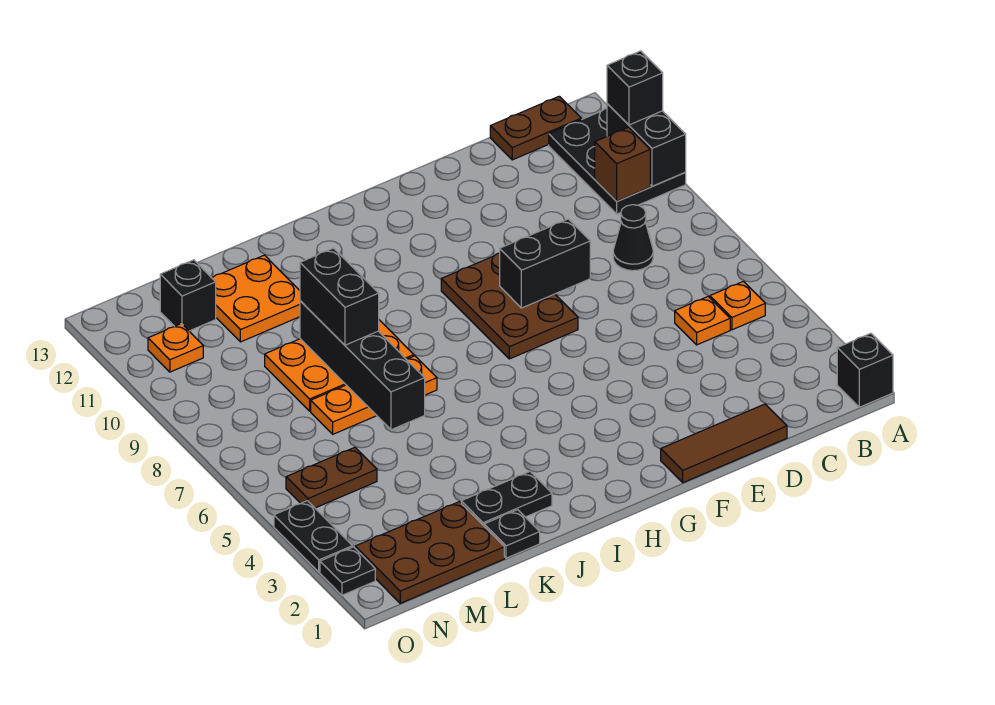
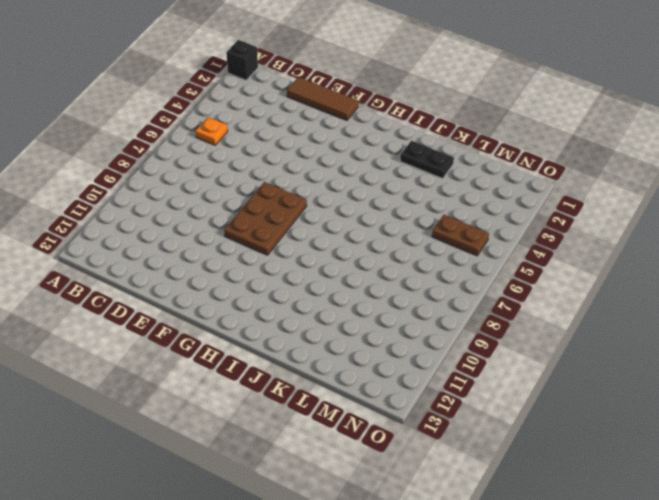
none -> black plate A10:B12 level 1
none -> brown plate B13:C13 level 1
none -> orange plate C5 level 1

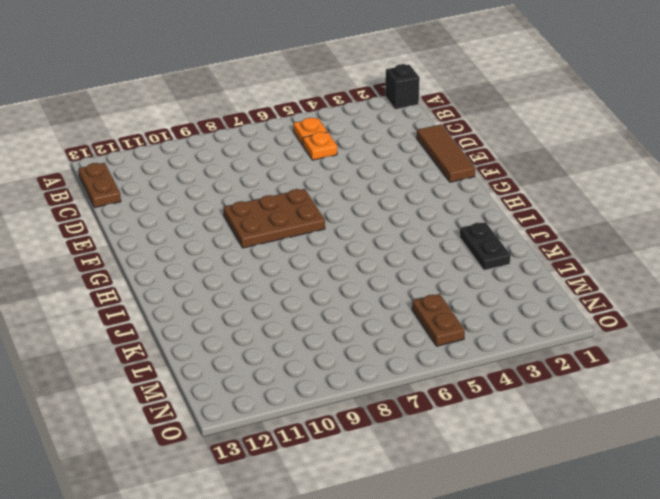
none -> black plate A10:B12 level 1
none -> black cone C8 level 1
none -> orange plate J7:L7 level 1

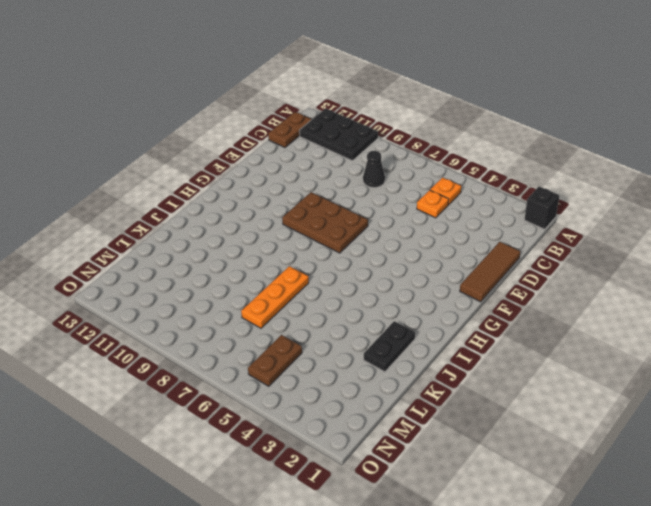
none -> orange plate J8:L9 level 1
none -> black plate K1 level 1
none -> orange plate K11:L12 level 1

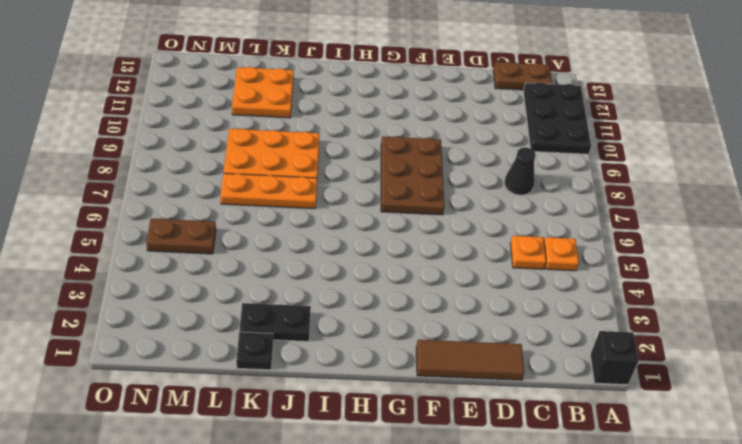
none -> brown plate L1:N2 level 1
none -> black brick M12 level 1
none -> orange plate N11 level 1

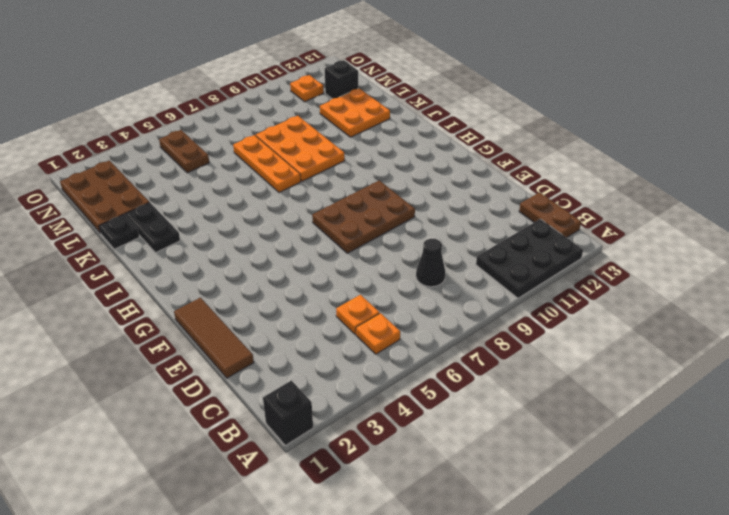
none -> black plate O2 level 1
none -> black plate O3:O4 level 1
none -> black brick A10:A11 level 2

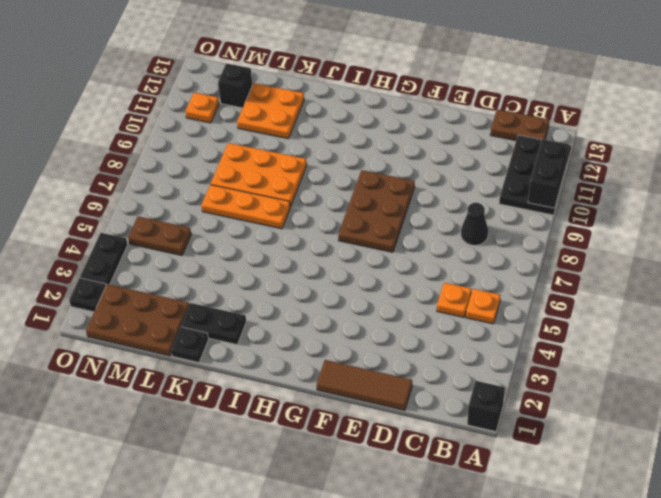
none -> brown brick B10 level 2
none -> black brick E8:F8 level 2
none -> black brick K6:K9 level 2

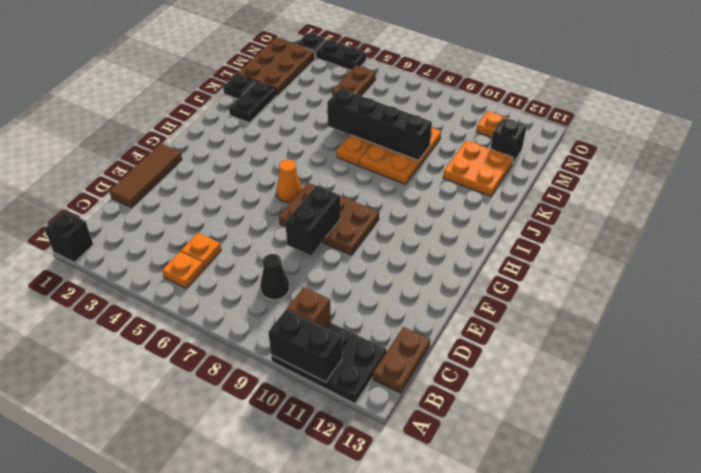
orange cone G6 level 1 -> none
none -> black brick A11 level 3
none -> black brick K8:K9 level 3

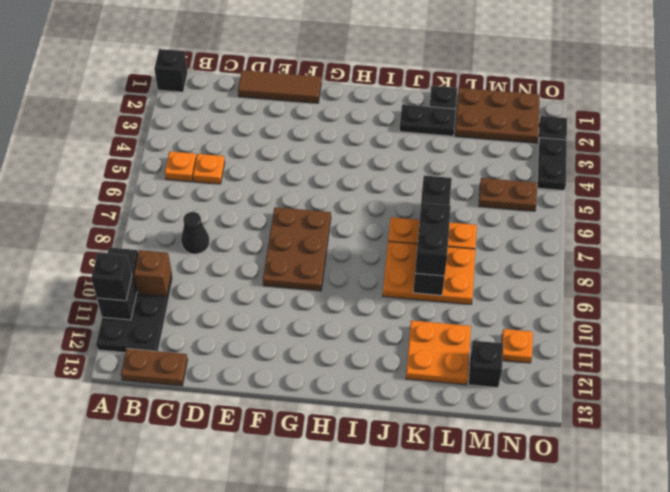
none -> black brick E8:F8 level 2

